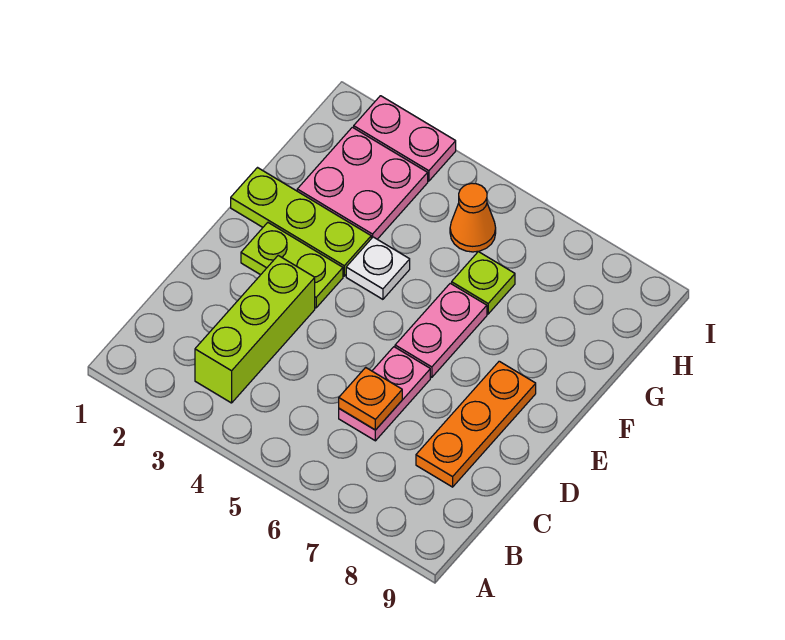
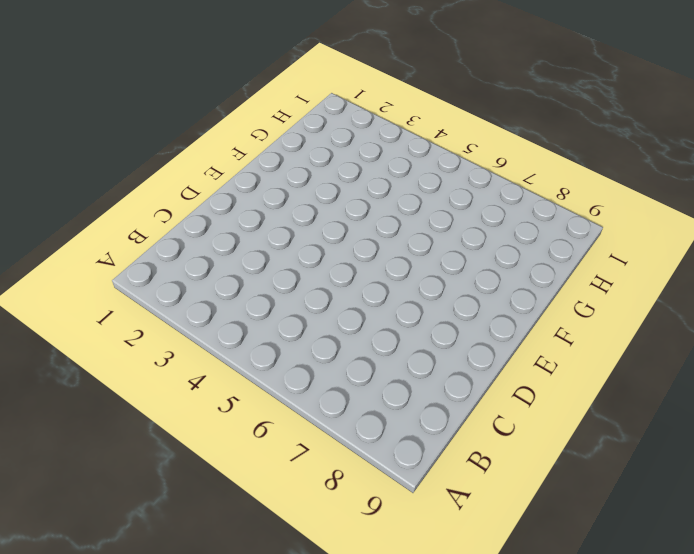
none -> lime brick B3:D3 level 1
none -> pink plate C6:D6 level 1
none -> orange plate C8:E8 level 1

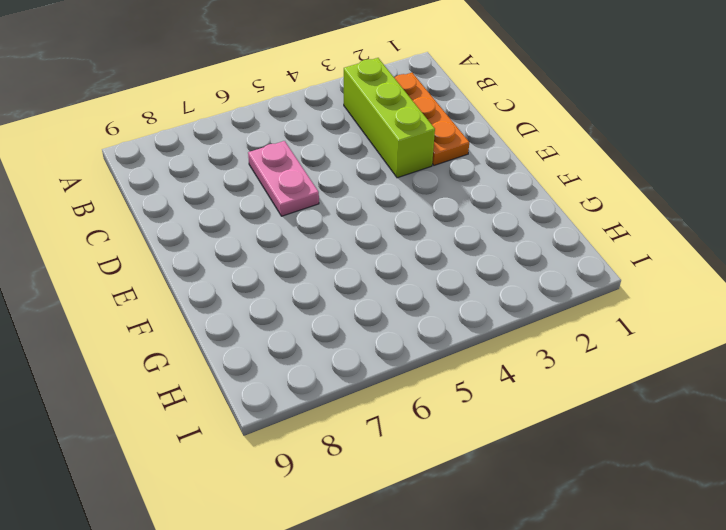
orange plate B2:D2 level 1 -> orange plate C8:E8 level 1
none -> lime plate E2:E3 level 1
none -> pink plate E6:F6 level 1
none -> lime plate F1:F3 level 1

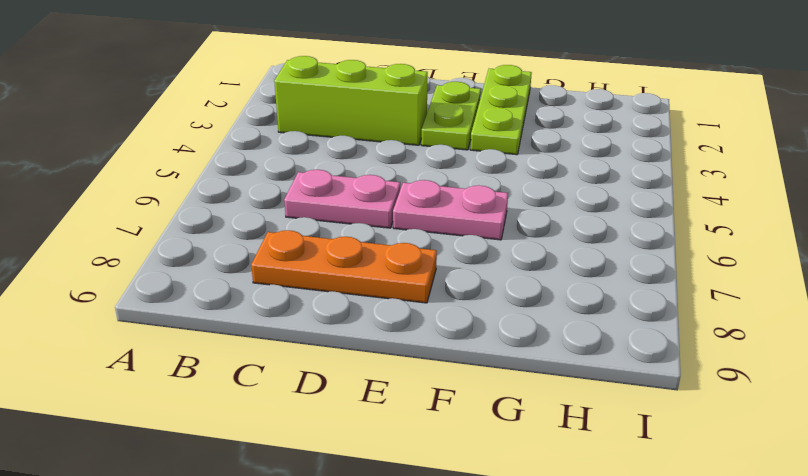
none -> white plate F4 level 1
none -> pink plate G2:H3 level 1
none -> lime plate G6 level 1

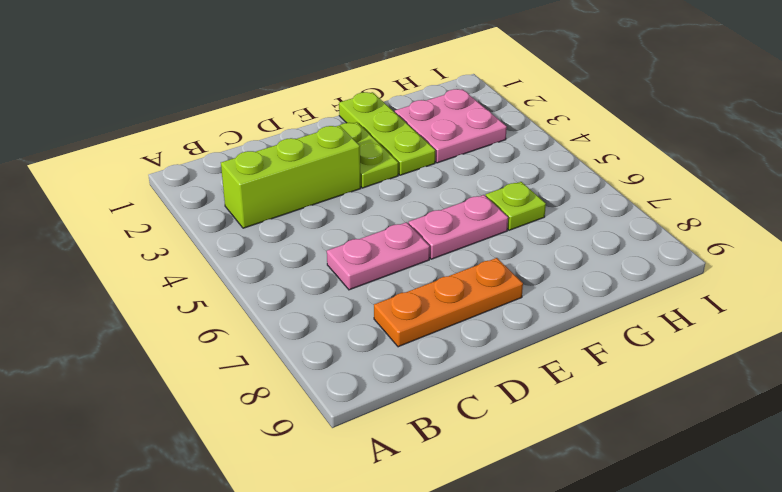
none -> white plate F4 level 1
none -> orange cone H5 level 1
none -> pink plate I2:I3 level 1

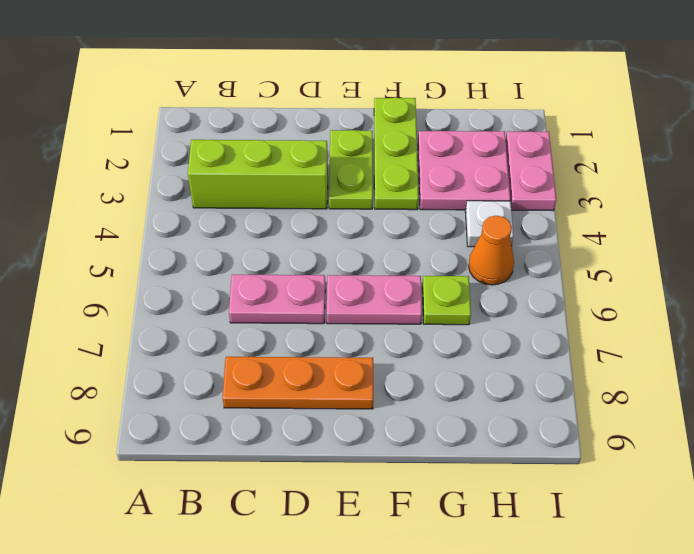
white plate H4 level 1 -> white plate F4 level 1
none -> orange plate C6 level 2

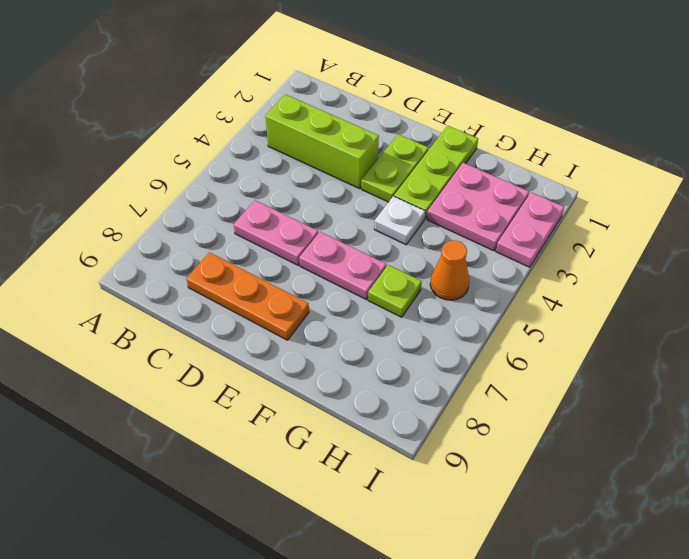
none -> orange plate C6 level 2

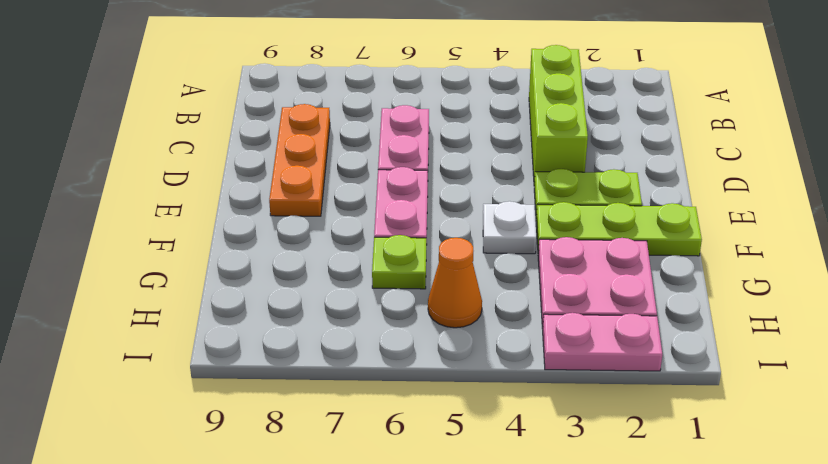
none -> orange plate C6 level 2

